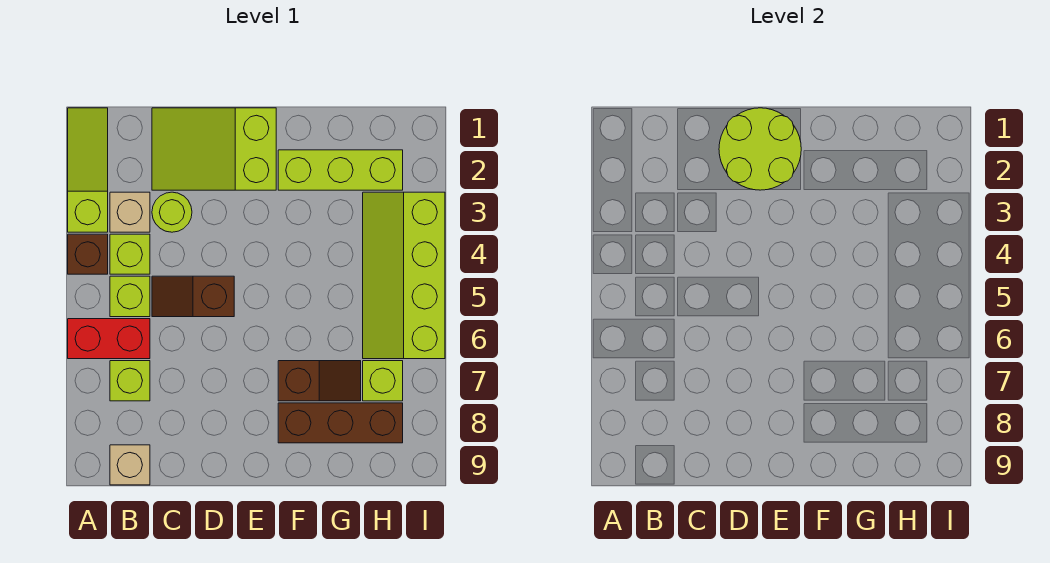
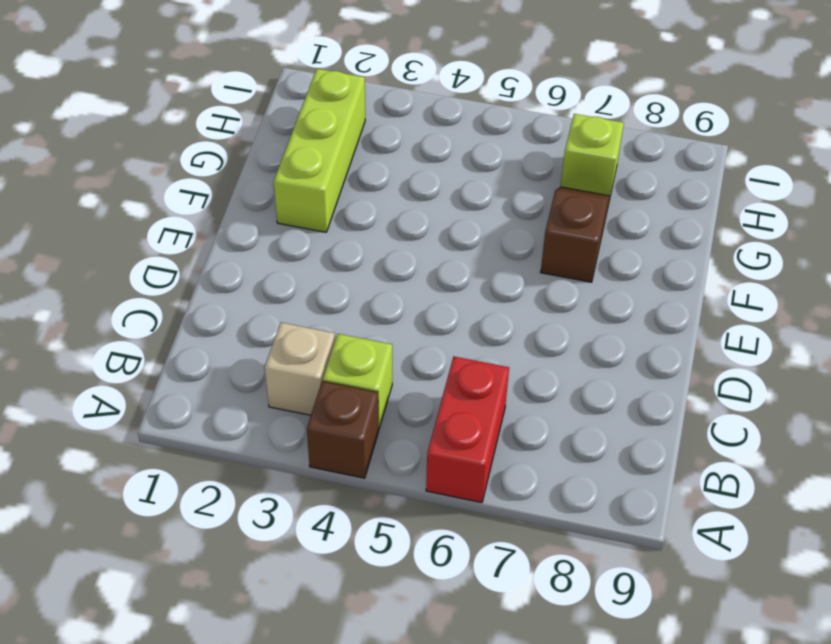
none -> lime slope A1:A3 level 1 top 3
none -> lime brick B5 level 1
none -> lime brick B7 level 1

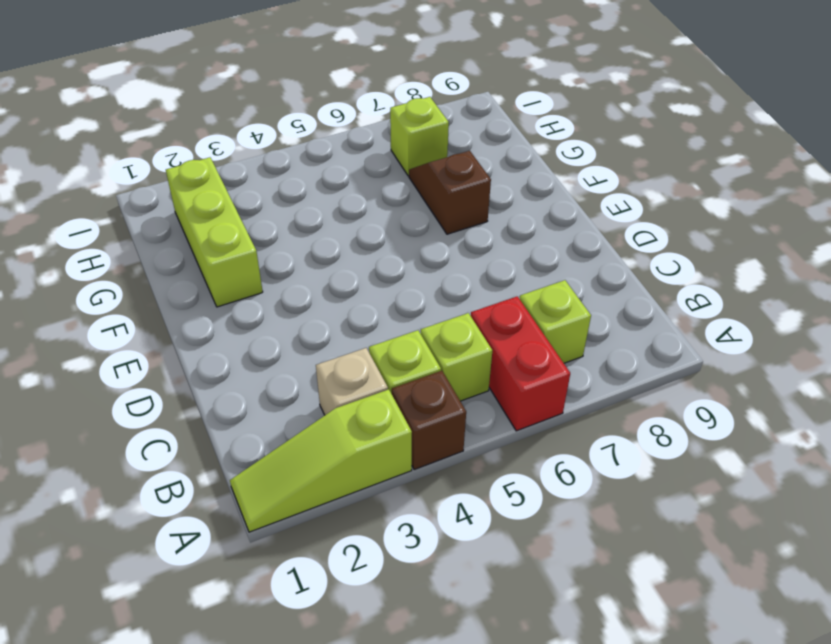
none -> tan brick B9 level 1
none -> lime slope C1:E2 level 1 top E
none -> lime round brick C3 level 1

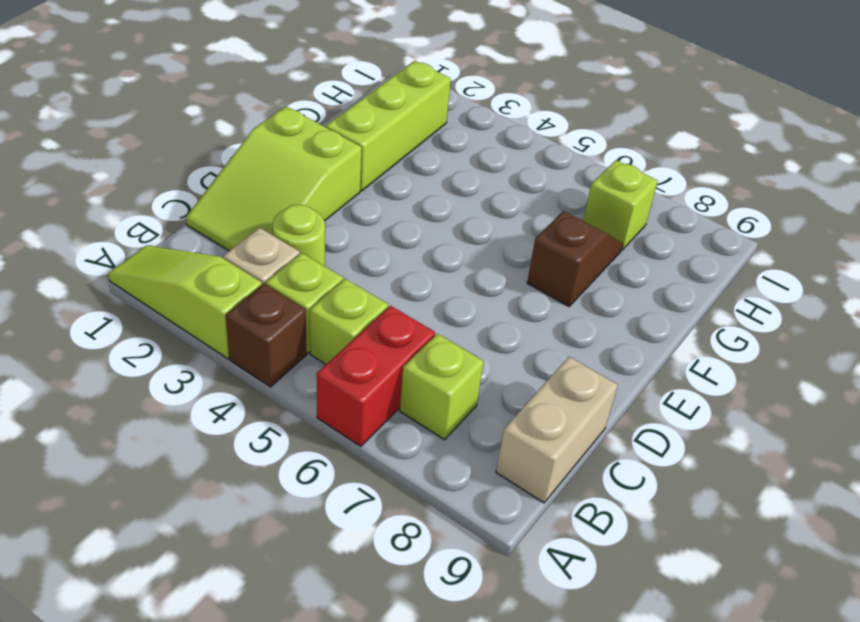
tan brick B9:C9 level 1 -> tan brick B9 level 1
none -> brown slope C5:D5 level 1 top D
none -> brown brick F8:H8 level 1
none -> lime slope H3:I6 level 1 top I

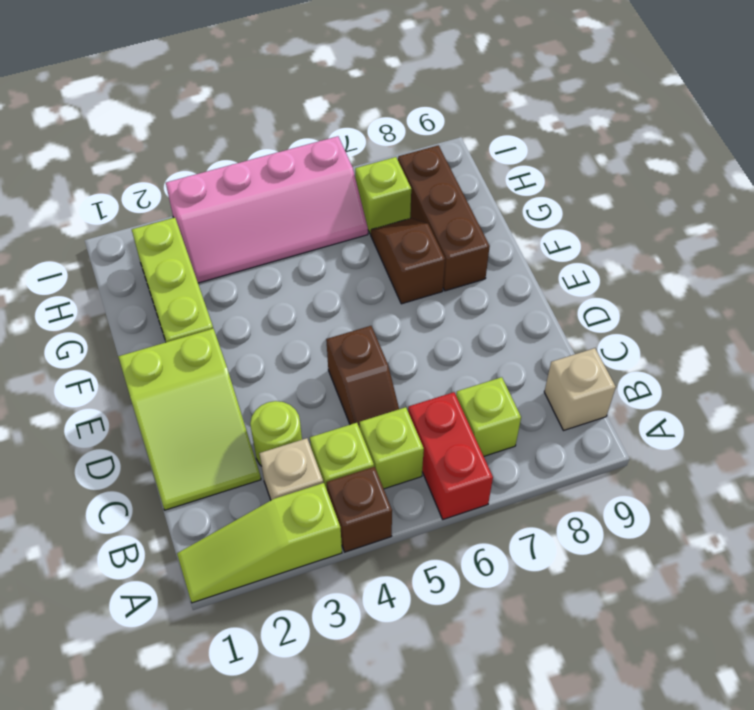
pink slope H3:I6 level 1 top I -> lime slope H3:I6 level 1 top I
none -> lime round brick D1:E2 level 2

